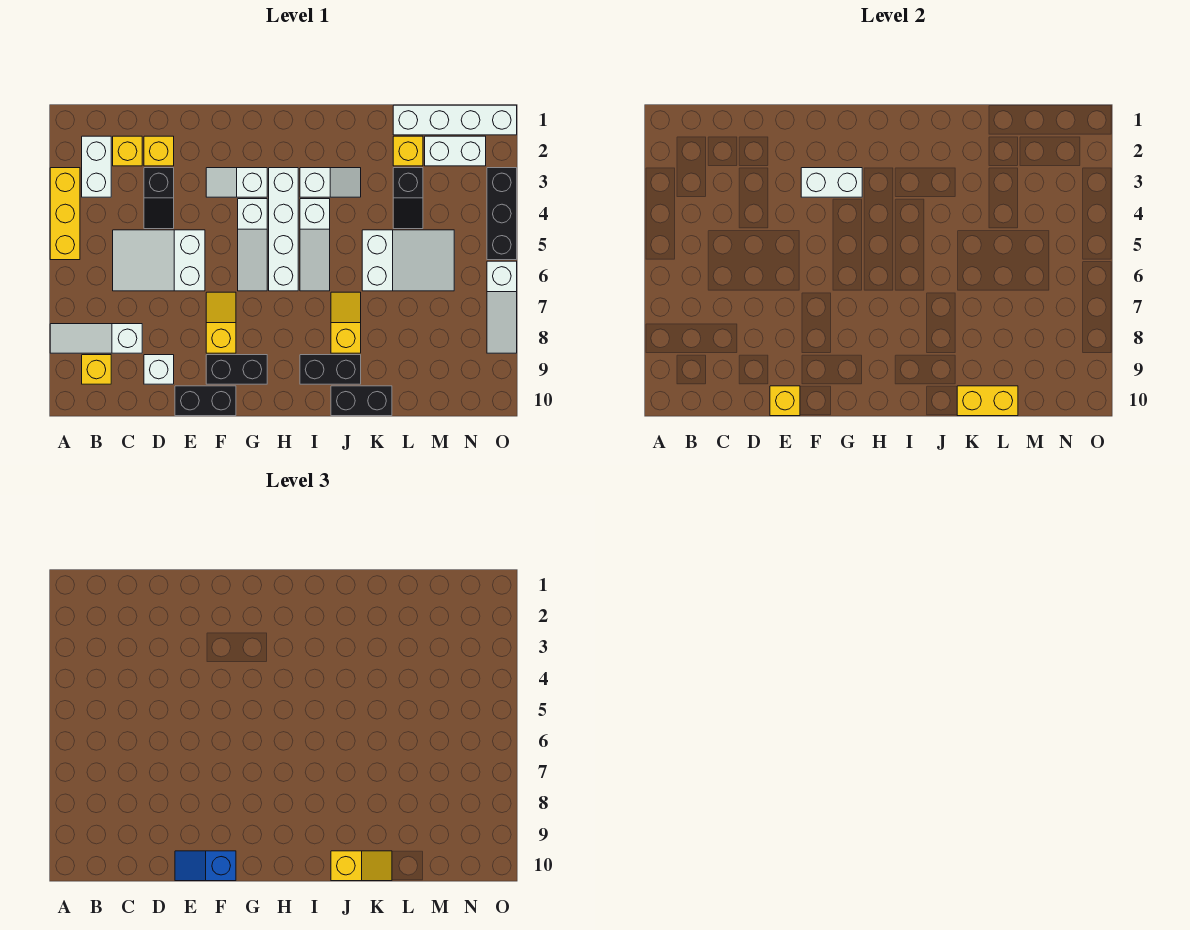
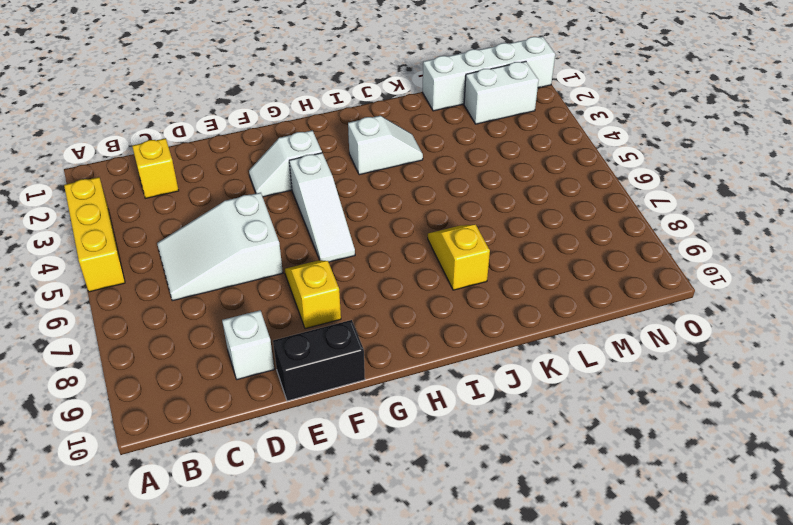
none -> white slope A8:C8 level 1 top C
none -> white brick B2:B3 level 1
none -> yellow brick B9 level 1
none -> yellow brick D2 level 1

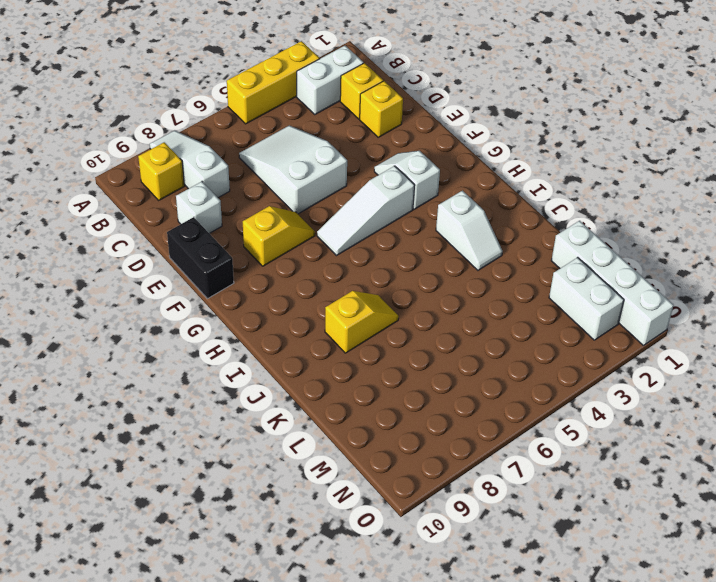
none -> black slope D3:D4 level 1 top 3
none -> black brick F9:G9 level 1
none -> white brick H3:H6 level 1
none -> white slope I4:I6 level 1 top 4

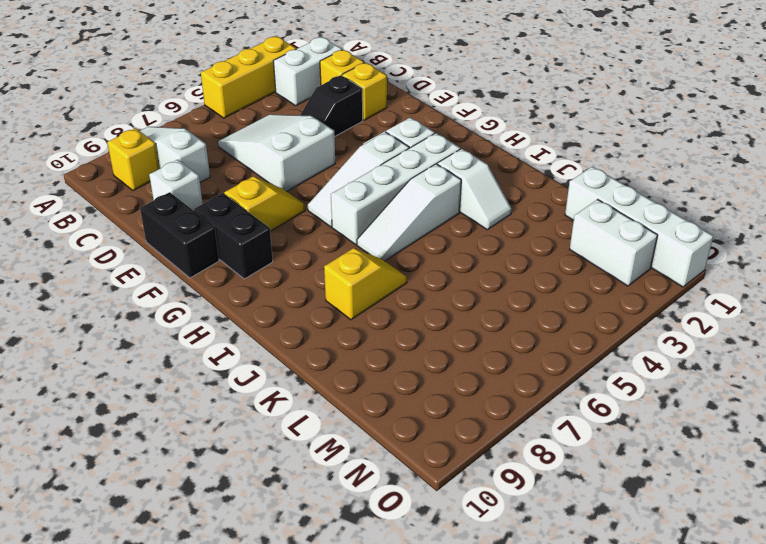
none -> black brick I9:J9 level 1
none -> black brick J10:K10 level 1
none -> white slope K5:M6 level 1 top K
none -> yellow brick L2 level 1

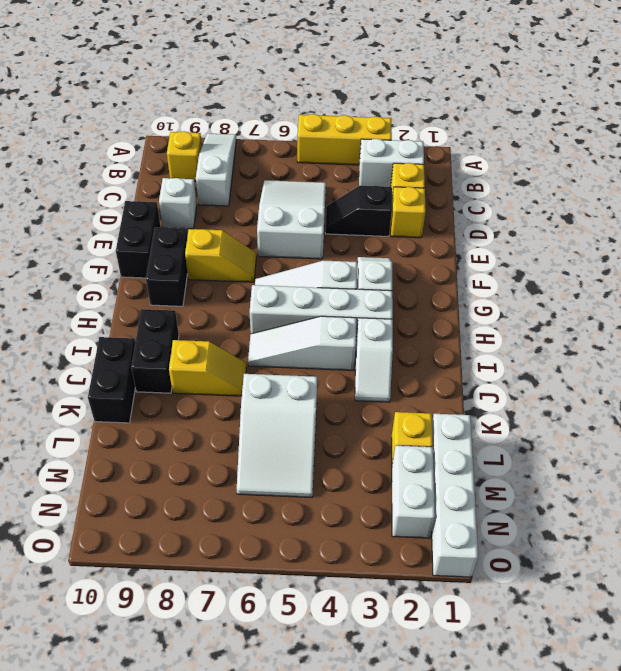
none -> black slope L3:L4 level 1 top 3
none -> black brick O3:O5 level 1
none -> white slope O6:O8 level 1 top 6
none -> yellow brick E10 level 2

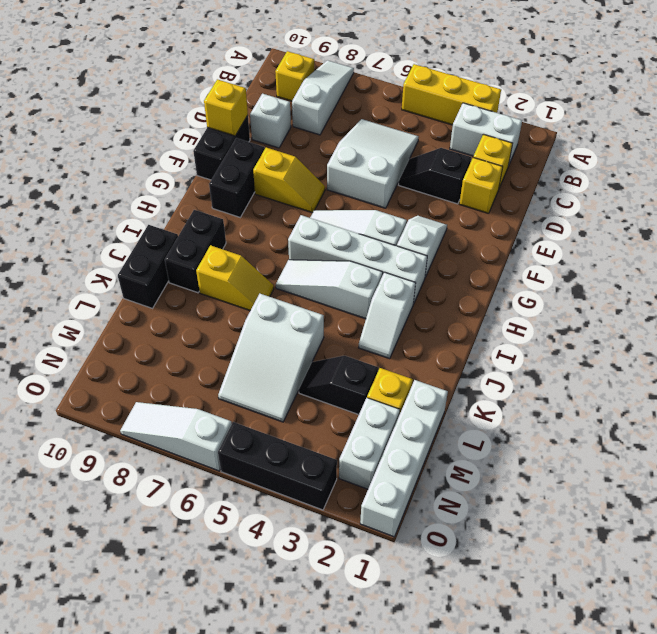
none -> white brick F3:G3 level 2
none -> yellow brick K10:L10 level 2
none -> blue slope E10:F10 level 3 top F
none -> yellow slope J10:K10 level 3 top J

